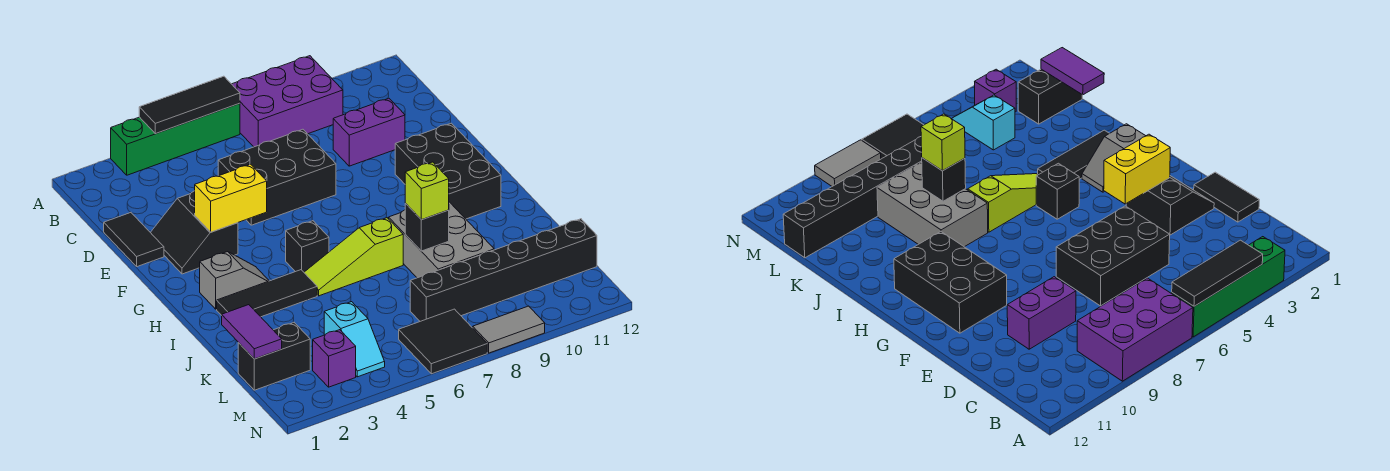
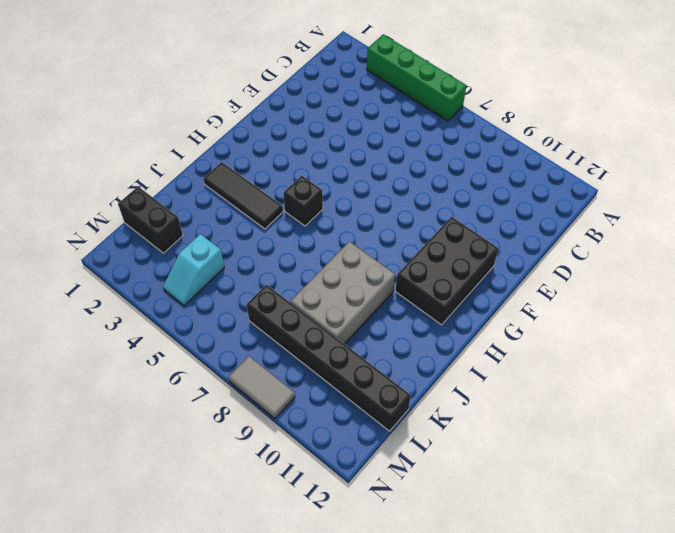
none -> purple brick A7:B9 level 1
none -> black tile D1:E1 level 1
none -> black brick D5:E7 level 1

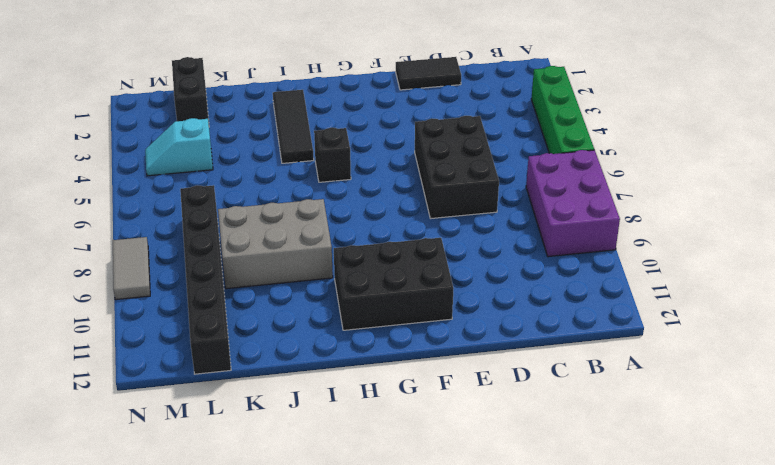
none -> purple brick D9:D10 level 1
none -> black slope E2:F3 level 1 top 3
none -> grey slope H2:H3 level 1 top 2

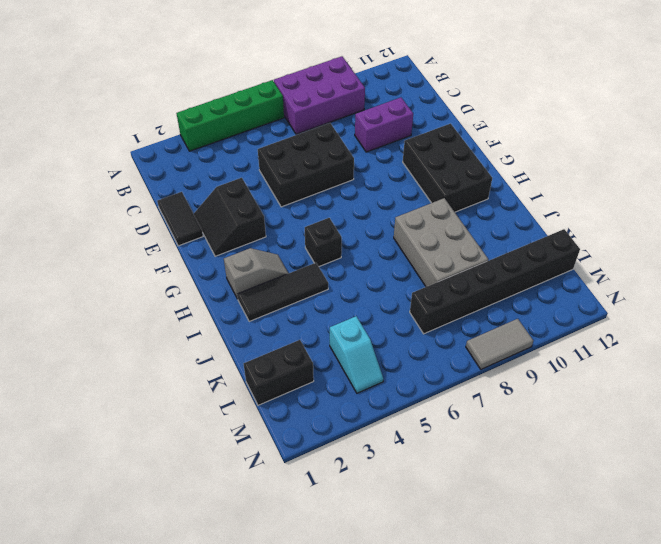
none -> lime slope I5:I7 level 1 top 7
none -> purple brick M3 level 1
none -> black tile M6:N7 level 1

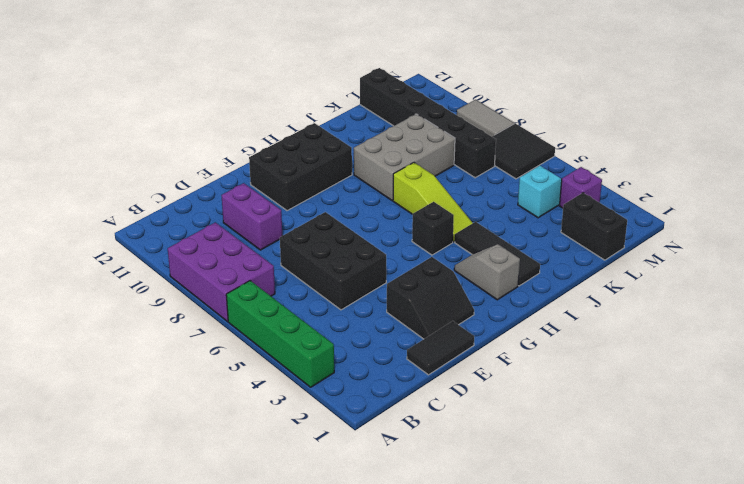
none -> black tile A4:A6 level 2
none -> yellow brick F3:F4 level 2
none -> black brick J8 level 2

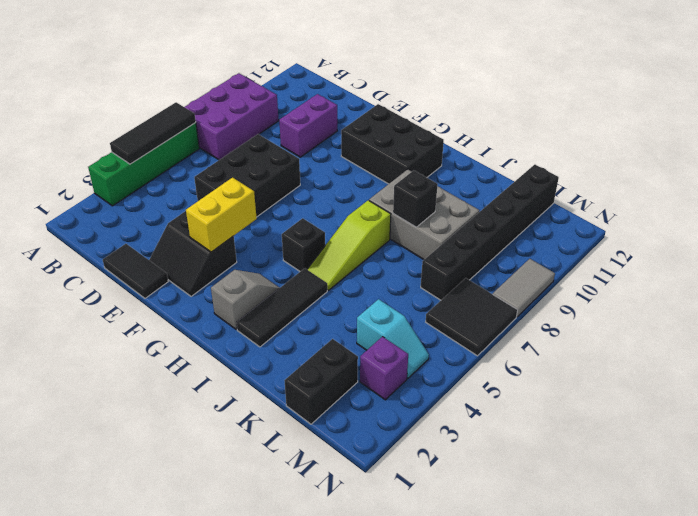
none -> purple tile K1:L1 level 2
none -> lime brick J8 level 3

